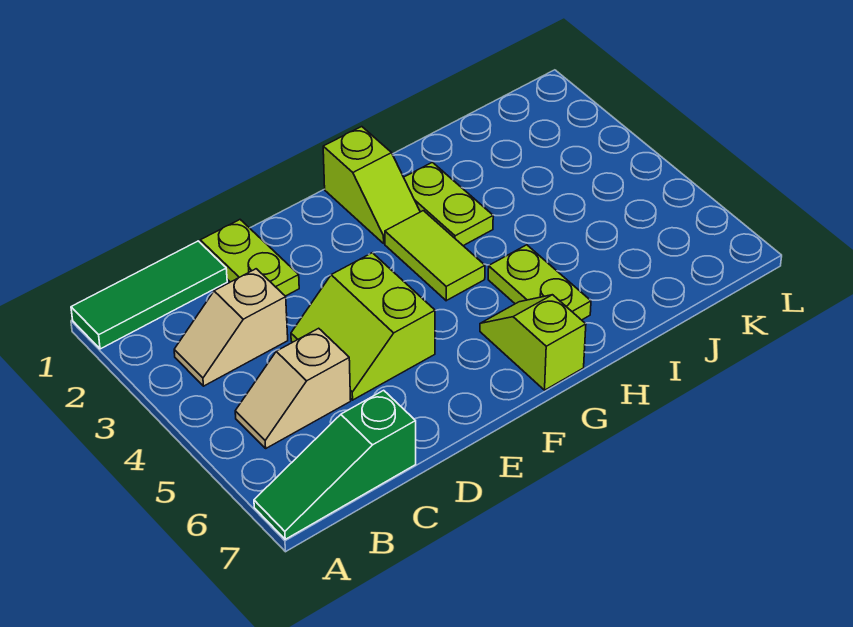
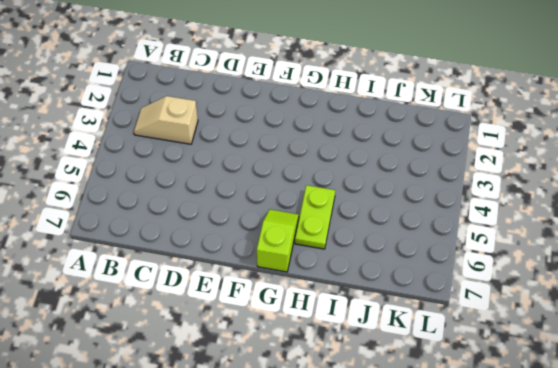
none -> green tile A1:C1 level 1
none -> green slope A7:C7 level 1 top C

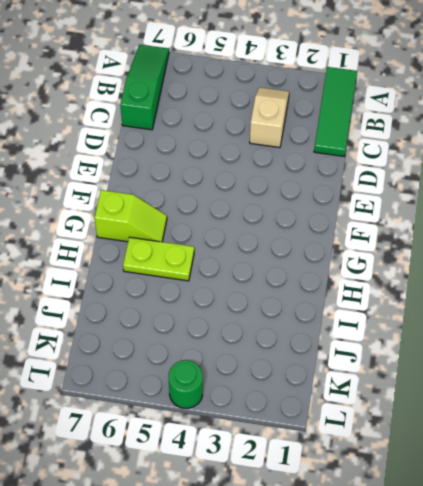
green round brick L4 level 1 -> none
none -> tan slope B5:C5 level 1 top C
none -> lime plate D1:D2 level 1

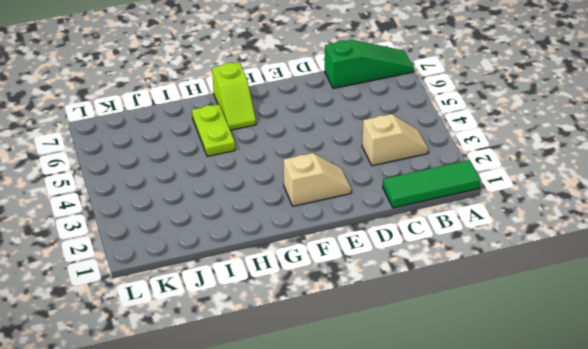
tan slope E2:F2 level 1 top F -> tan slope B5:C5 level 1 top C
none -> lime plate D1:D2 level 1
none -> lime slope D4:E5 level 1 top E

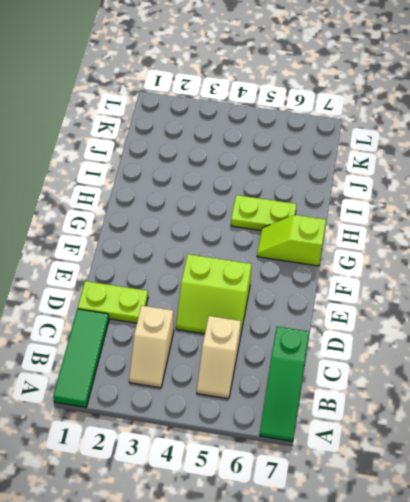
none -> lime slope G1:G2 level 1 top 1
none -> lime tile G3:G4 level 1

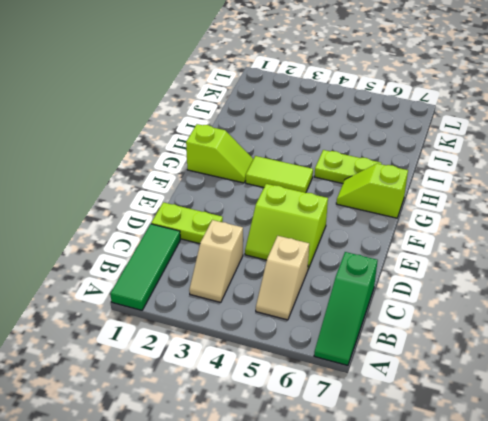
none -> lime plate H2:H3 level 1

